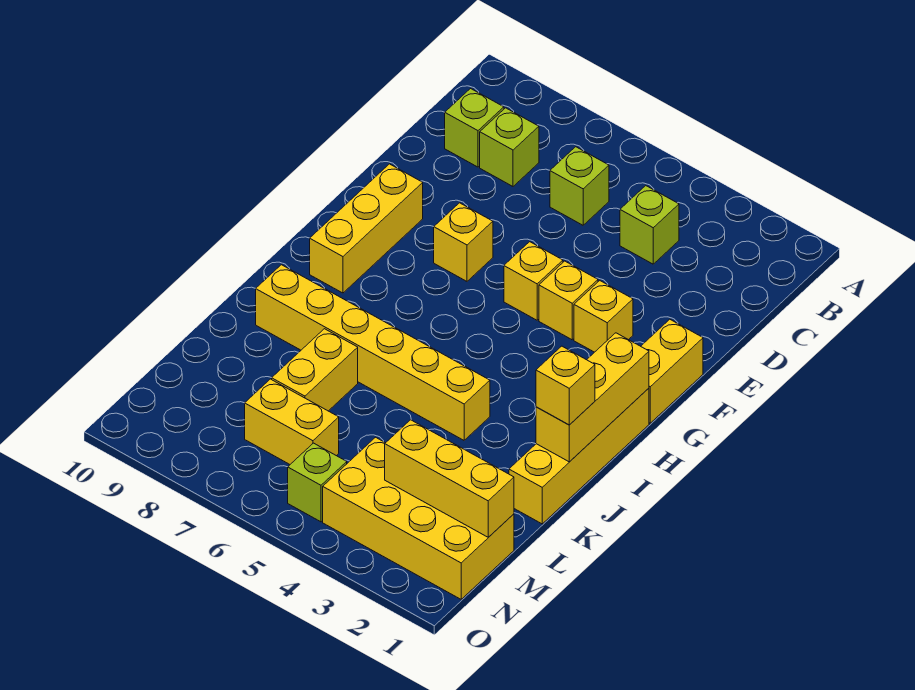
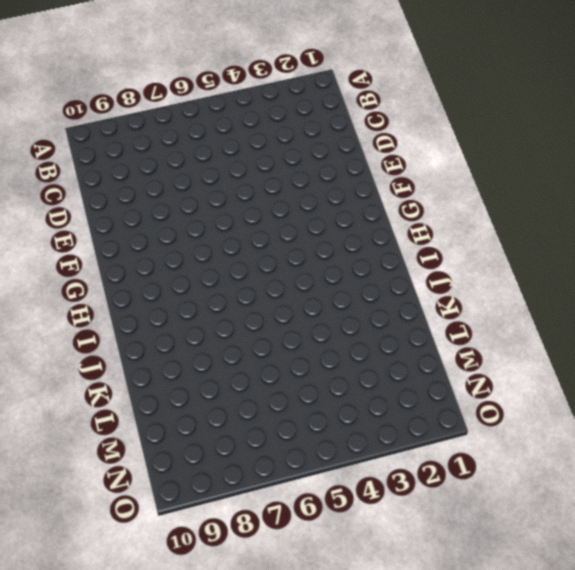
none -> lime brick C4 level 1
none -> lime brick C6 level 1
none -> lime brick C8 level 1

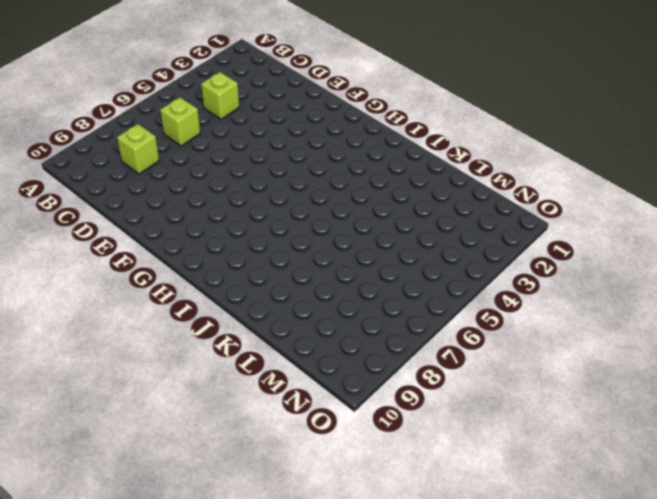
none -> lime brick C9 level 1
none -> yellow brick F1:G1 level 1
none -> yellow brick F3 level 1

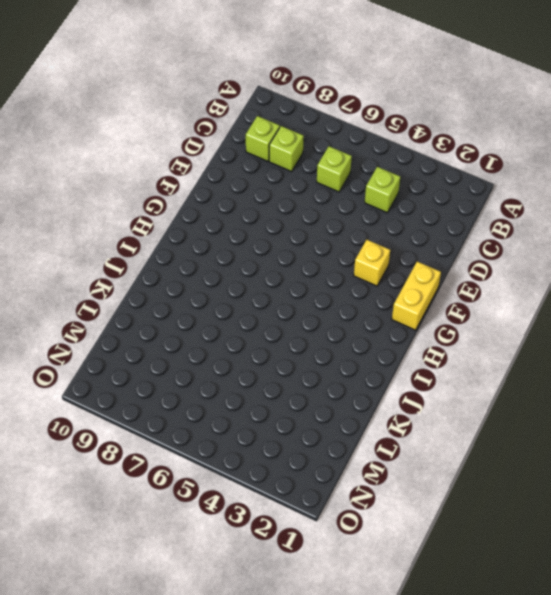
none -> yellow brick F4 level 1
none -> yellow brick F5 level 1
none -> yellow brick F7 level 1

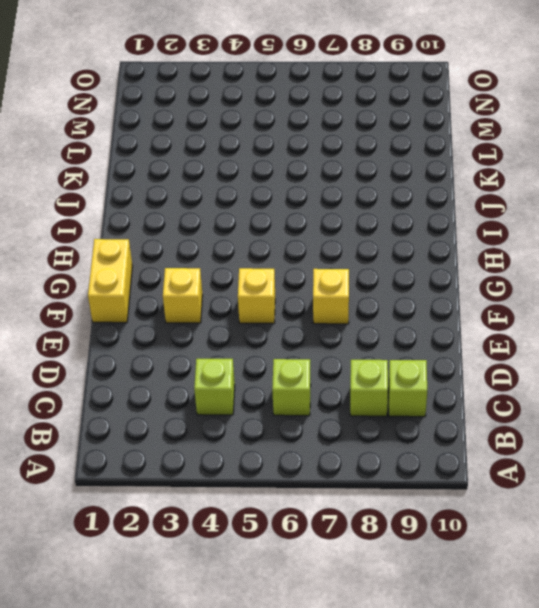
none -> yellow brick F4 level 1
none -> yellow brick F9:H9 level 1
none -> yellow brick H1:K1 level 1

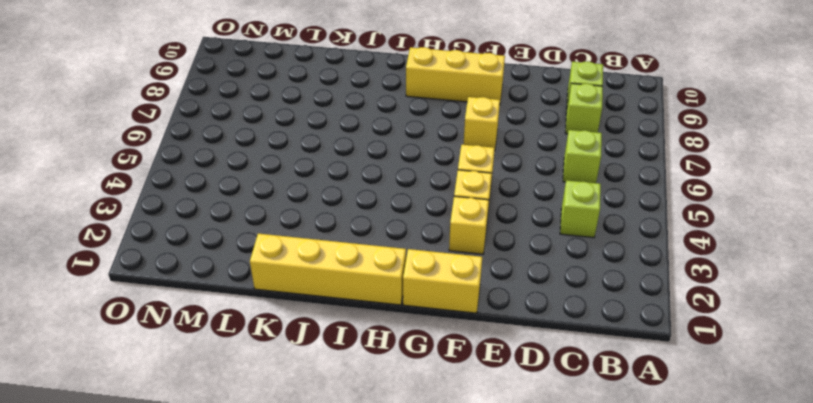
none -> yellow brick J4:J9 level 1
none -> yellow brick K7:L7 level 1
none -> yellow brick M1:N4 level 1

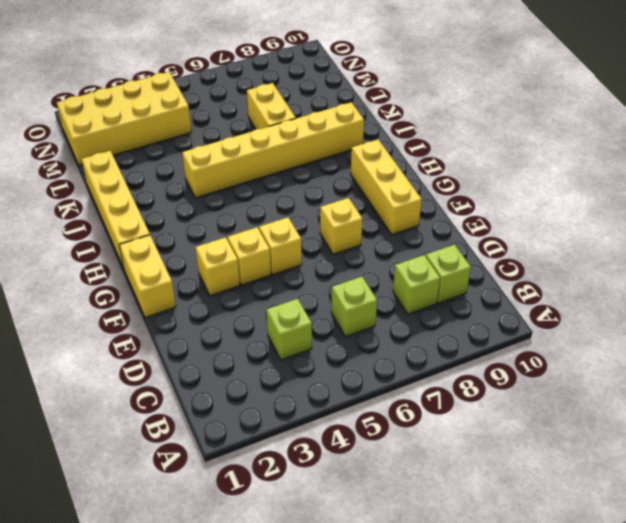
none -> yellow brick M6:M7 level 1
none -> lime brick N5 level 1
none -> yellow brick H1:J1 level 2

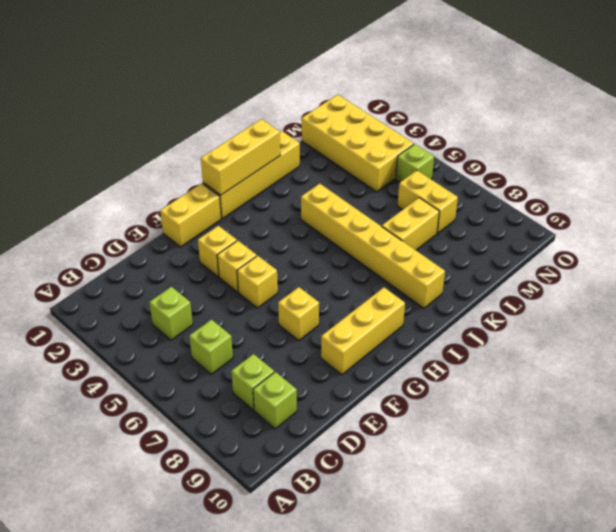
none -> yellow brick M1:M3 level 2
none -> yellow brick J1 level 3

